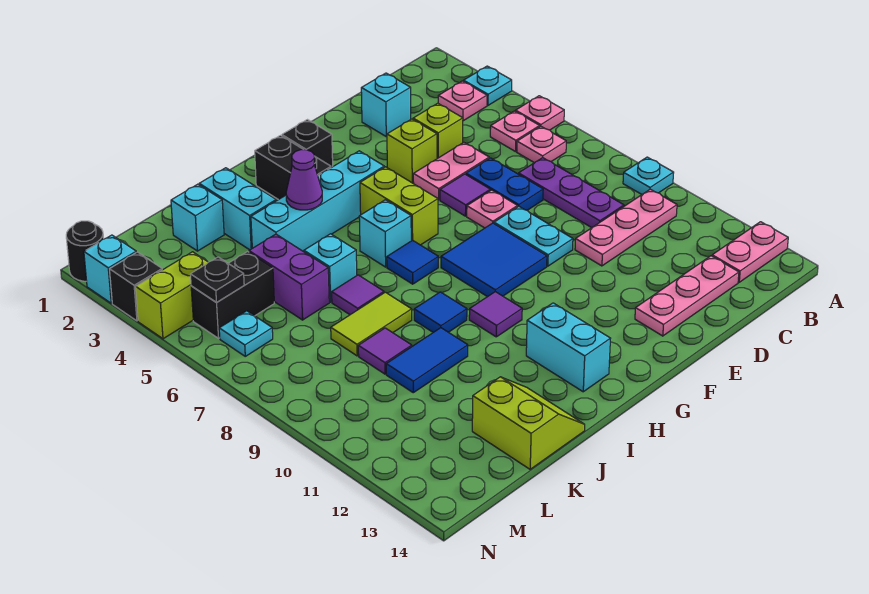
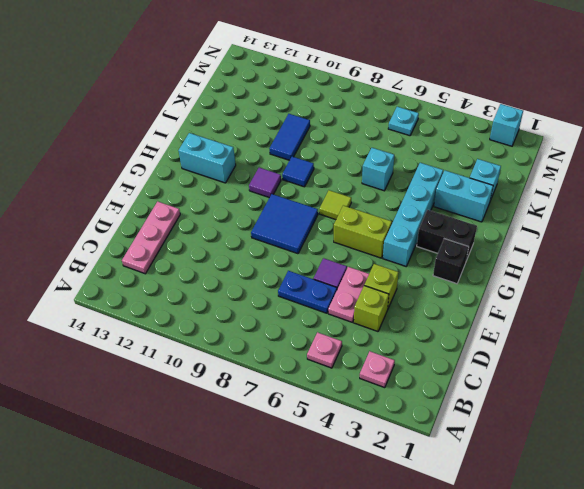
lime tile H7 level 1 -> blue tile H7 level 1
none -> cyan plate A3 level 1
none -> pink plate A5 level 1
none -> cyan plate A9 level 1
none -> pink plate A13:B13 level 1

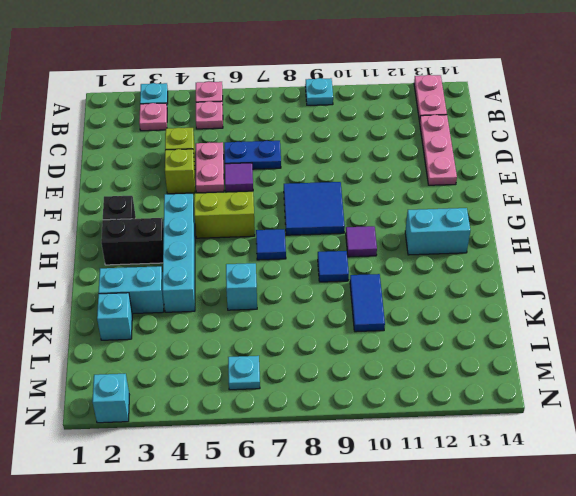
none -> pink plate B6 level 1
none -> pink plate B10:D10 level 1
none -> purple plate C7:C9 level 1
none -> cyan brick D2 level 1

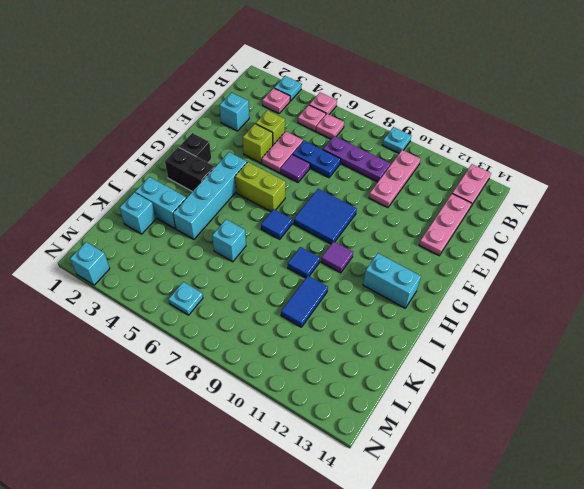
none -> pink plate E7 level 1
none -> cyan plate E8:E9 level 1
none -> cyan brick H6 level 1
none -> purple tile J7 level 1

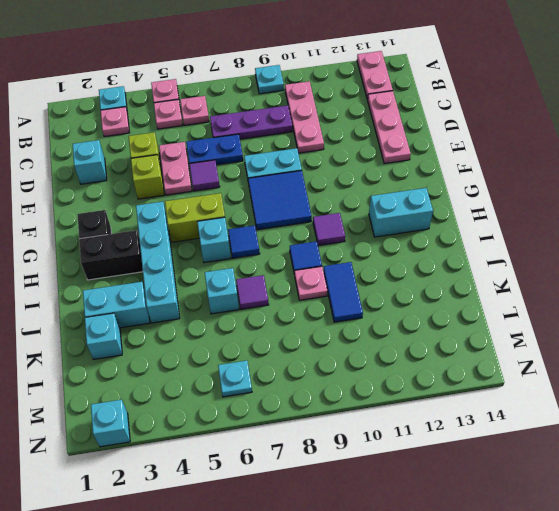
pink plate J9 level 1 -> pink plate E7 level 1
none -> lime tile J8:K8 level 1
none -> lime slope J13:K14 level 1 top K
none -> purple brick K5:K6 level 1
none -> purple tile K9 level 1

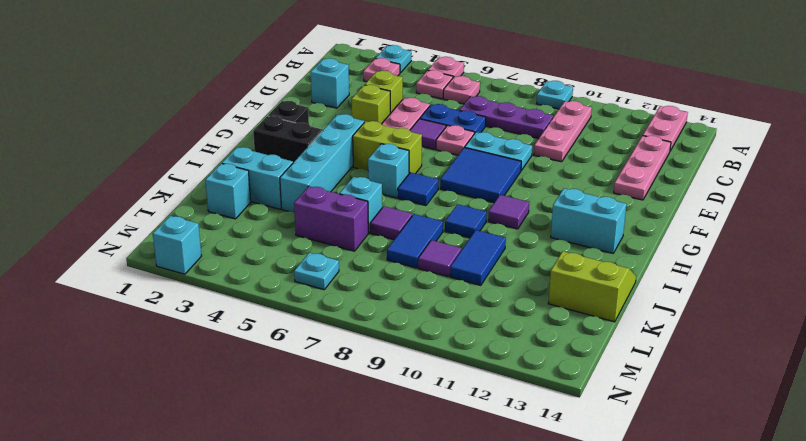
blue tile J8:K8 level 1 -> lime tile J8:K8 level 1
none -> black brick L5:M5 level 1
none -> lime brick M4:N4 level 1
none -> black round brick N1 level 1
none -> black brick N3 level 1

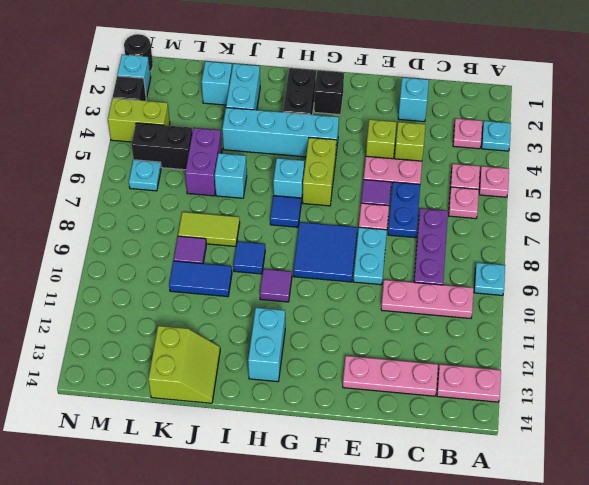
none -> purple tile J7 level 1
none -> purple cone I4 level 2
none -> black plate M5 level 2

